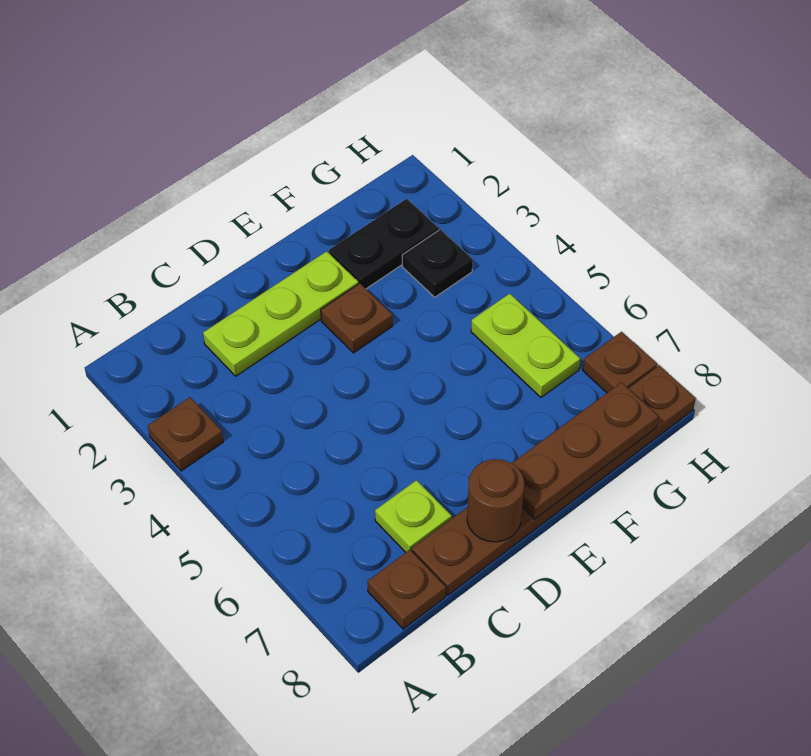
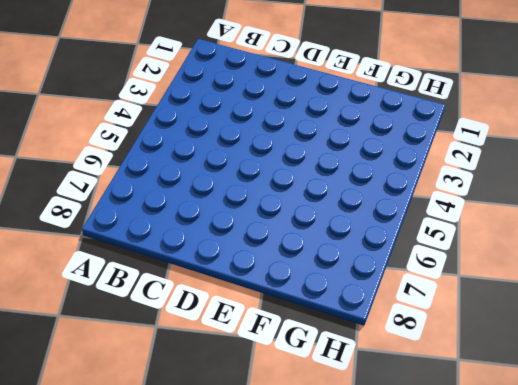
none -> brown plate A3 level 1
none -> brown plate B8 level 1
none -> lime plate C2:E2 level 1

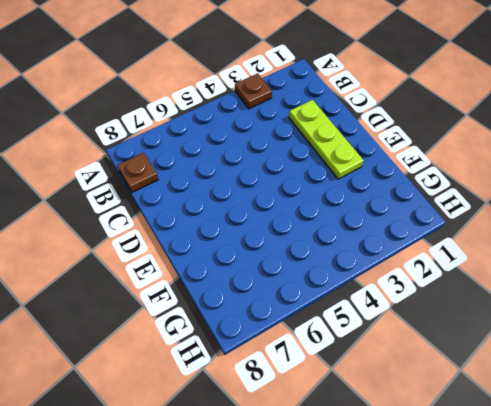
none -> lime plate C7 level 1
none -> brown plate C8:H8 level 1
none -> brown plate E3 level 1

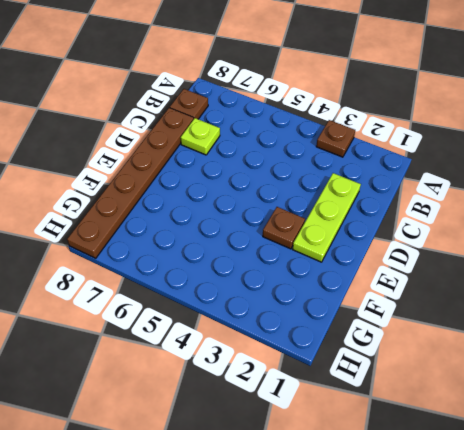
none -> black plate F2:G2 level 1
none -> black plate G3 level 1
none -> lime plate G5:G6 level 1

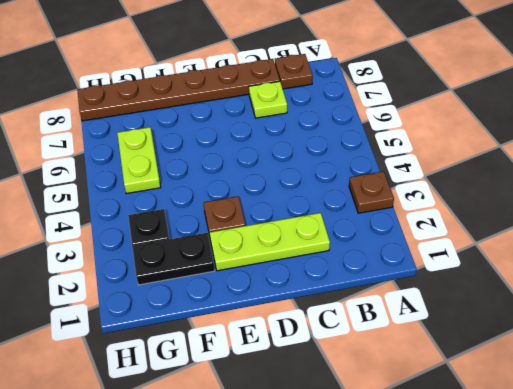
none -> brown plate H7 level 1
none -> brown round brick D8 level 2
none -> brown plate E8:G8 level 2

